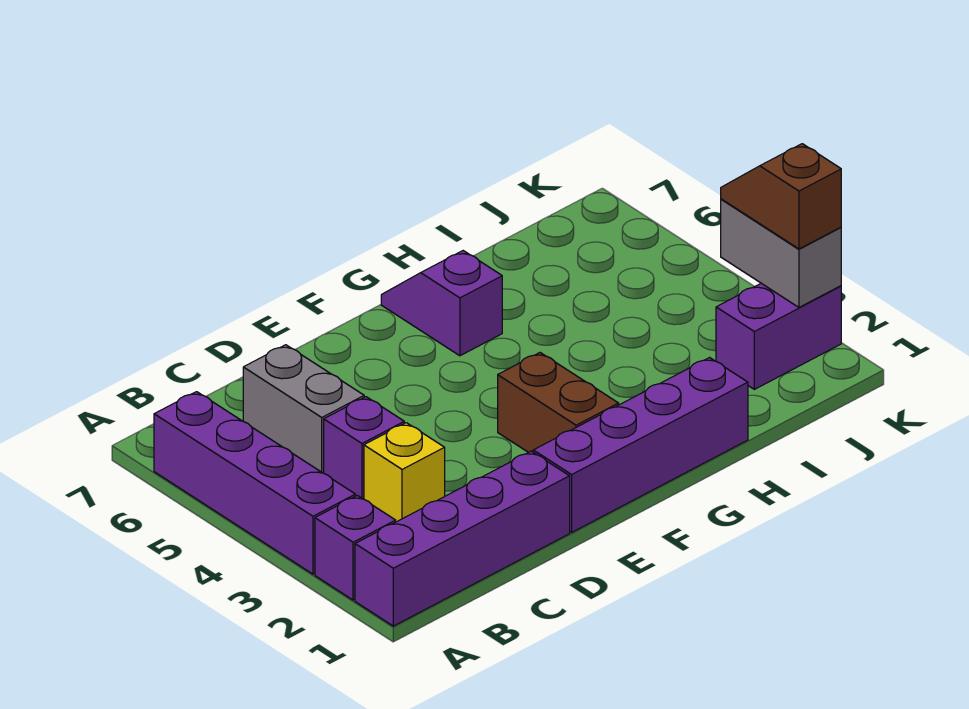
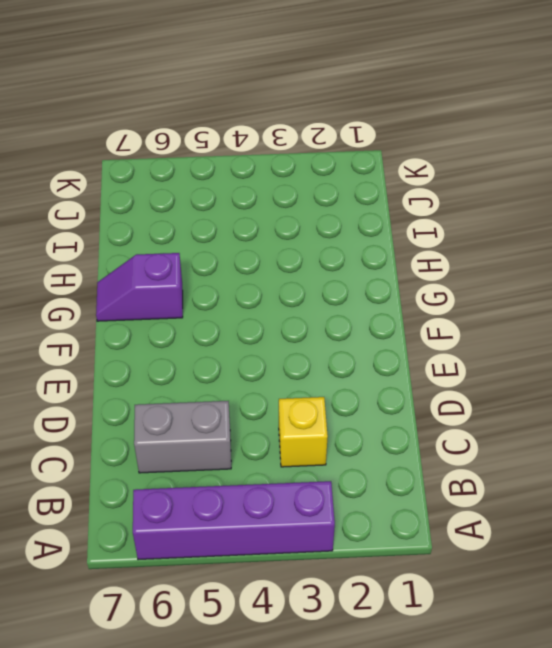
none -> purple brick A1:D1 level 1
none -> purple brick A2 level 1
none -> purple brick C4 level 1

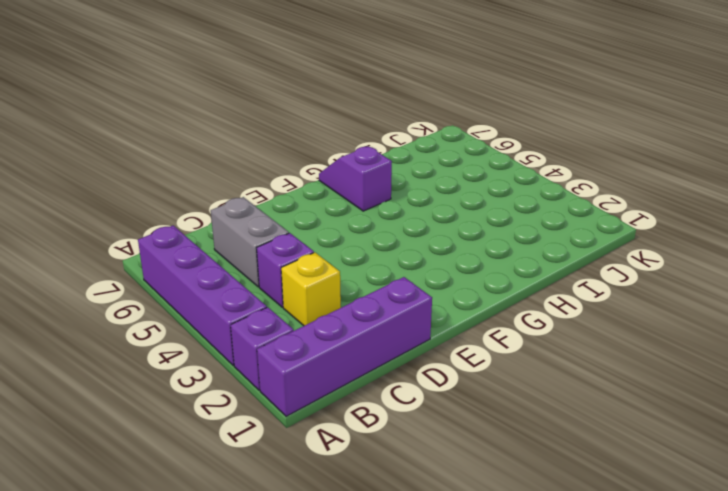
none -> purple brick E1:H1 level 1
none -> brown brick F2:F3 level 1
none -> purple brick J2:K2 level 1

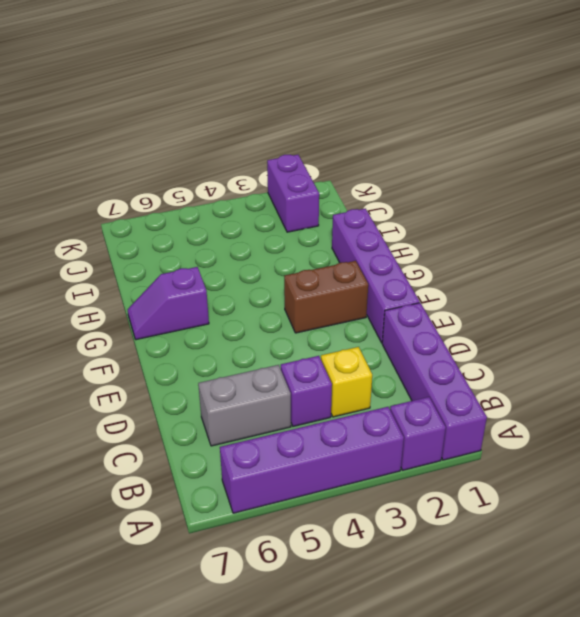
none -> grey brick K2:K3 level 2
none -> brown slope K2:K3 level 3 top 2

